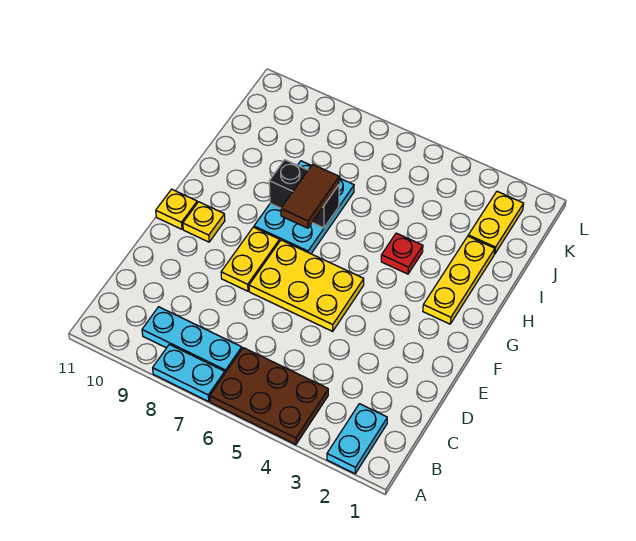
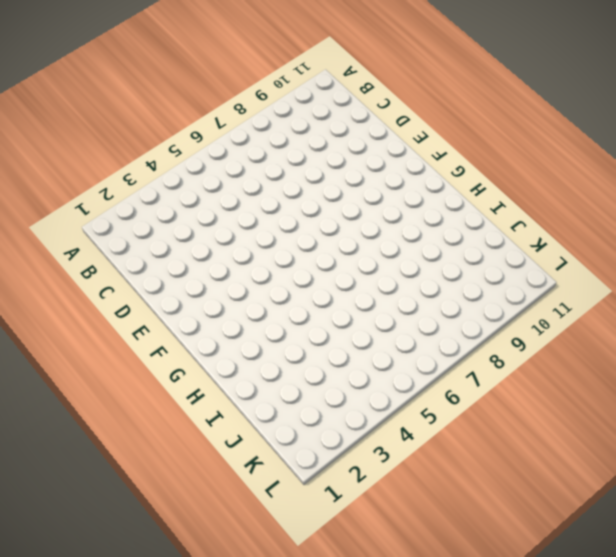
none -> cyan plate A2:B2 level 1
none -> brown plate A4:B6 level 1
none -> cyan plate A7:A8 level 1

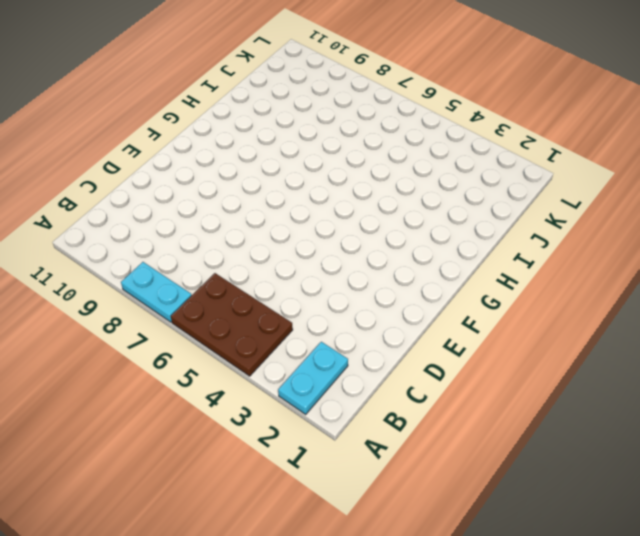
none -> cyan plate B7:B9 level 1
none -> yellow plate E5:F7 level 1
none -> yellow plate E8:F8 level 1

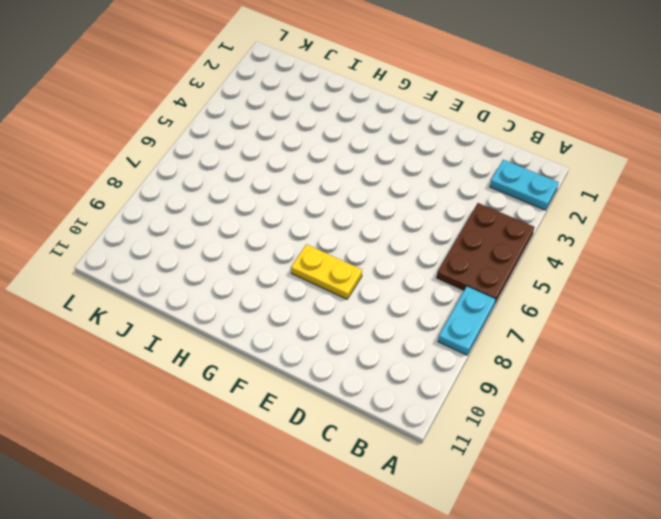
none -> cyan plate B7:B9 level 1
none -> yellow plate E5:F7 level 1
none -> yellow plate F10 level 1

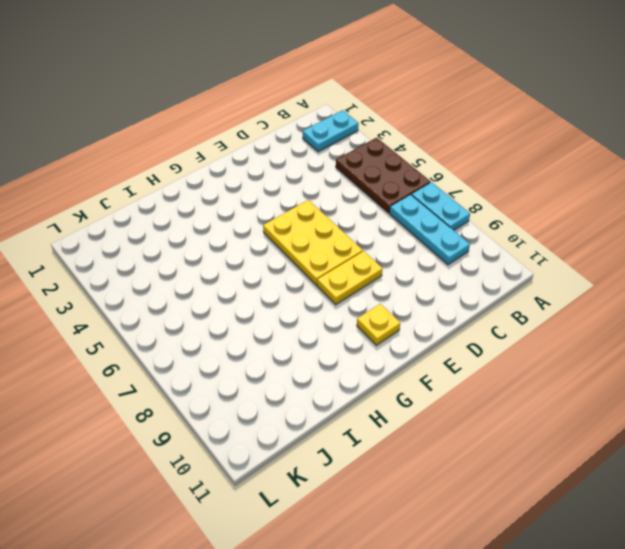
none -> yellow plate F11 level 1
none -> yellow plate G2:I2 level 1
none -> cyan plate G7:I8 level 1

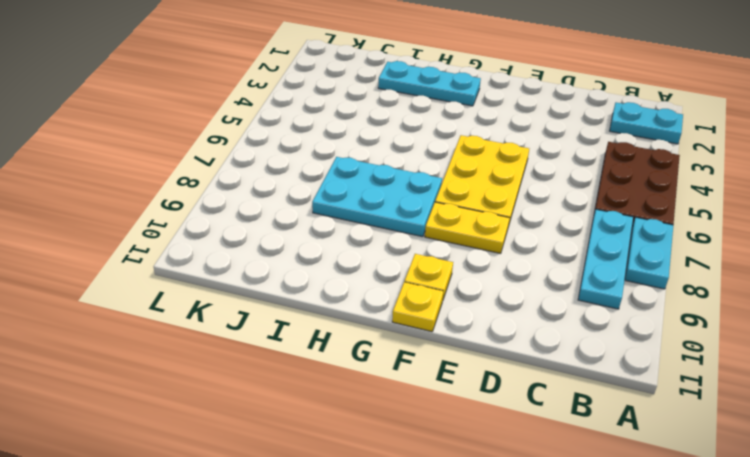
cyan plate G2:I2 level 1 -> yellow plate G2:I2 level 1
none -> red plate H4 level 1
none -> yellow plate J2:K2 level 1
none -> black brick H7:H8 level 2

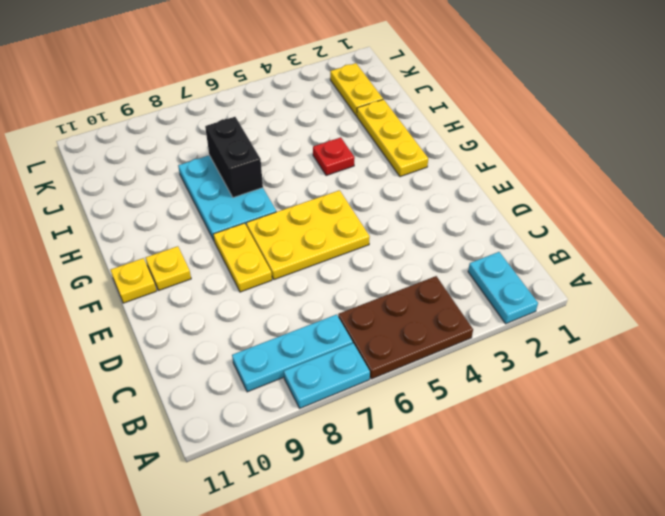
black brick H7:I7 level 2 -> black brick H7:H8 level 2
none -> brown tile G7:H7 level 3

